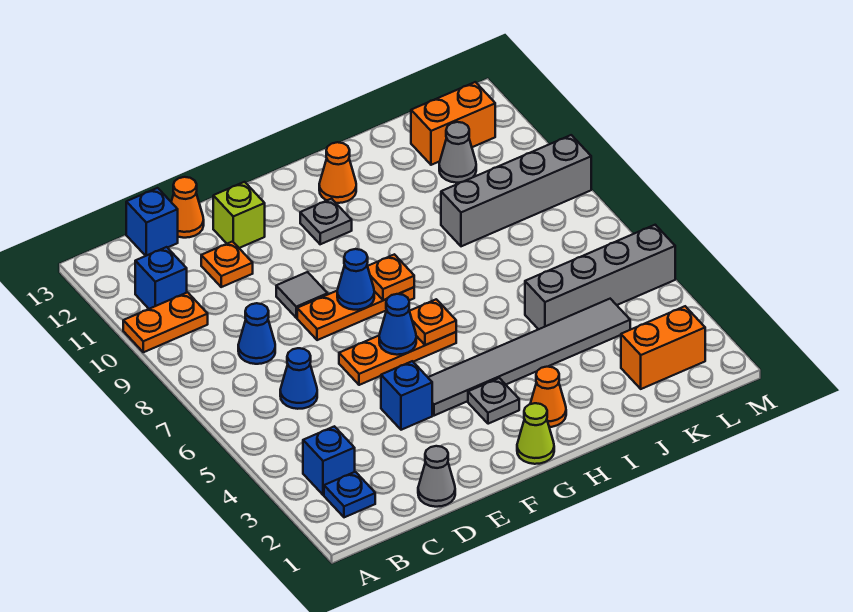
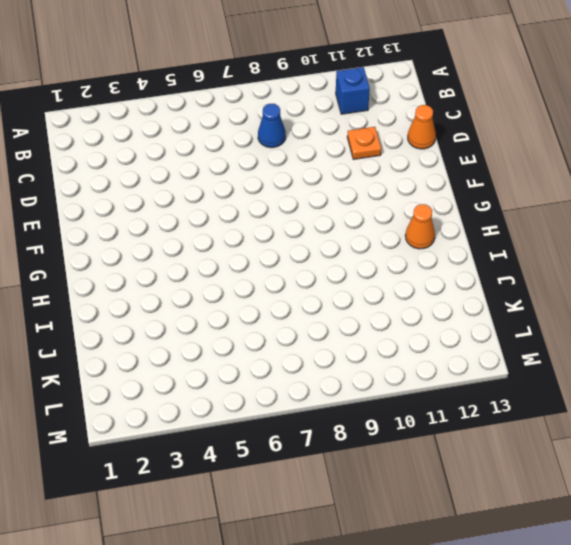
none -> orange plate A10:B10 level 1
none -> blue plate B2 level 1
none -> blue brick B3 level 1
none -> blue cone C6 level 1

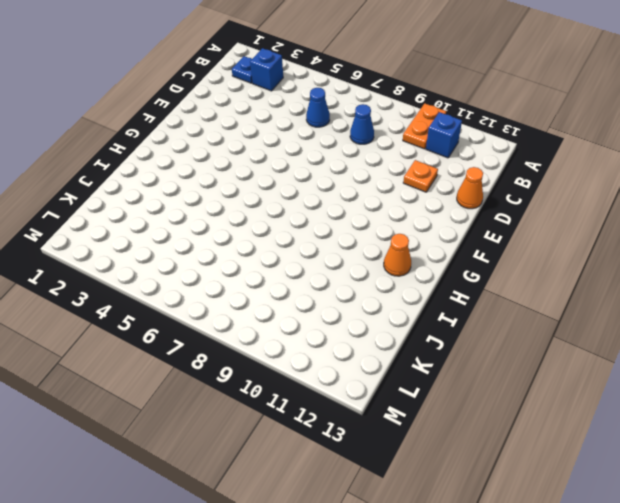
none -> blue brick C13 level 1
none -> grey cone D1 level 1
none -> blue brick E4 level 1
none -> orange plate E6:G6 level 1

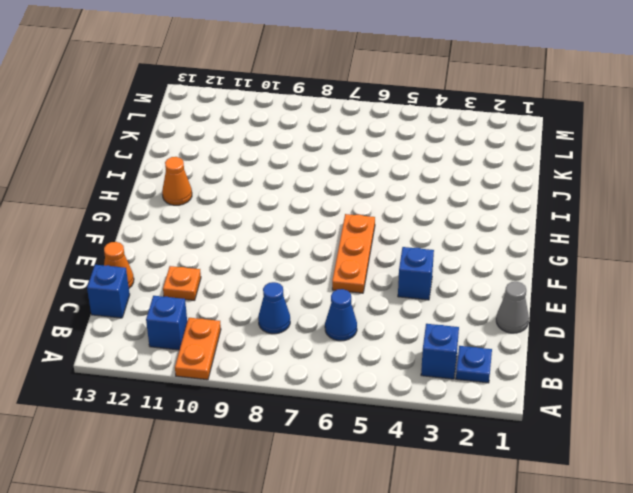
none -> orange plate E8:G8 level 1
none -> grey tile E9 level 1
none -> lime brick E12 level 1
none -> grey tile F4:K4 level 1

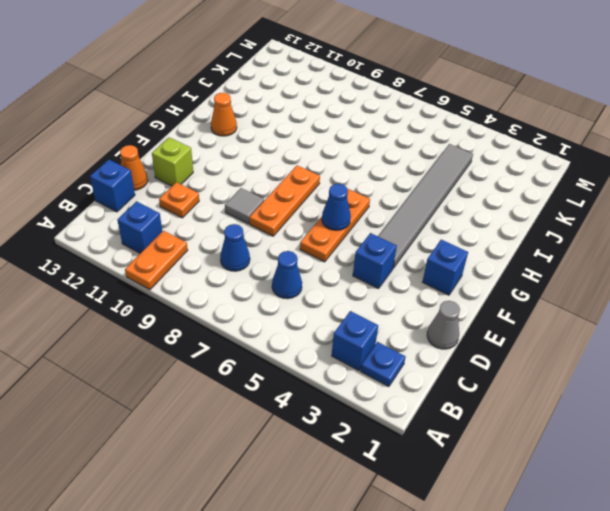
blue brick F2 level 1 -> none
none -> lime cone G1 level 1
none -> grey plate G3 level 1
none -> grey plate G11 level 1
none -> orange cone H2 level 1

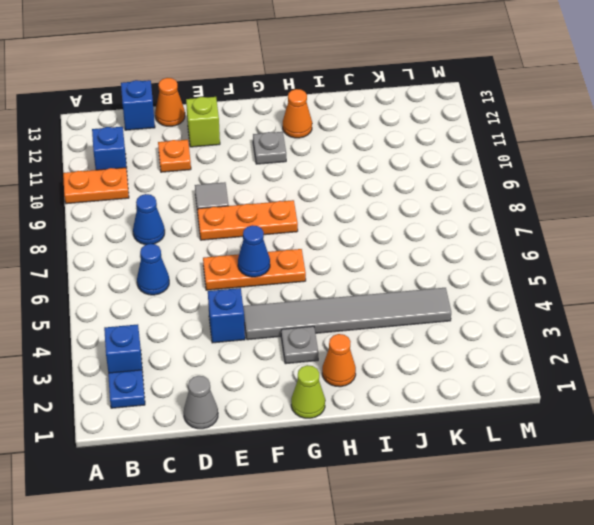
none -> grey brick J5:M5 level 1
none -> grey brick J9:M9 level 1
none -> orange brick K2:L2 level 1
none -> grey cone K11 level 1

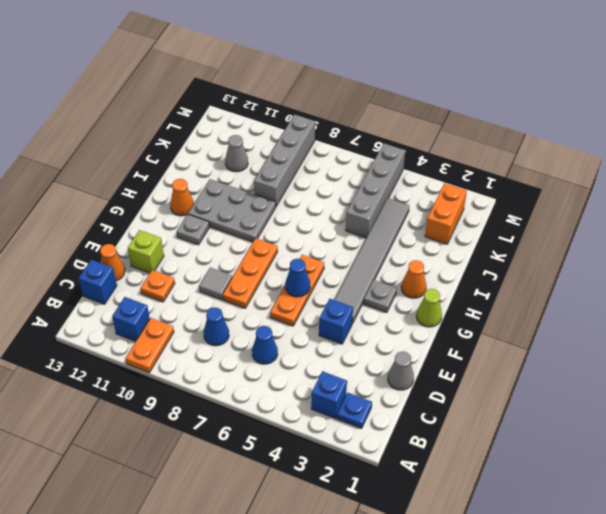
grey plate H9:I11 level 1 -> none
none -> orange brick K12:L12 level 1
none -> blue cone F8 level 2
none -> orange plate G6 level 2
none -> orange plate G8 level 2

